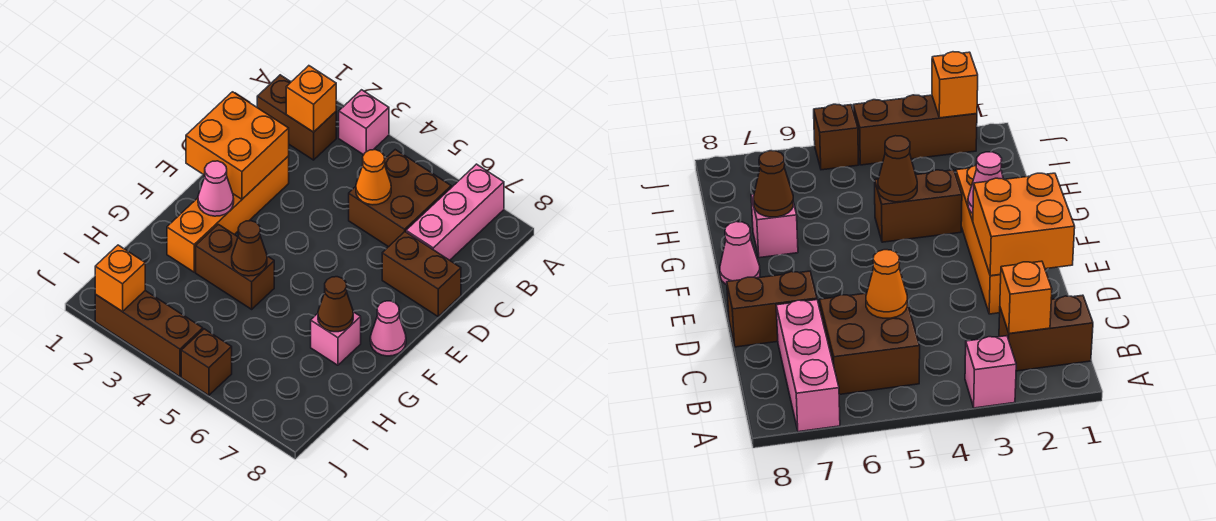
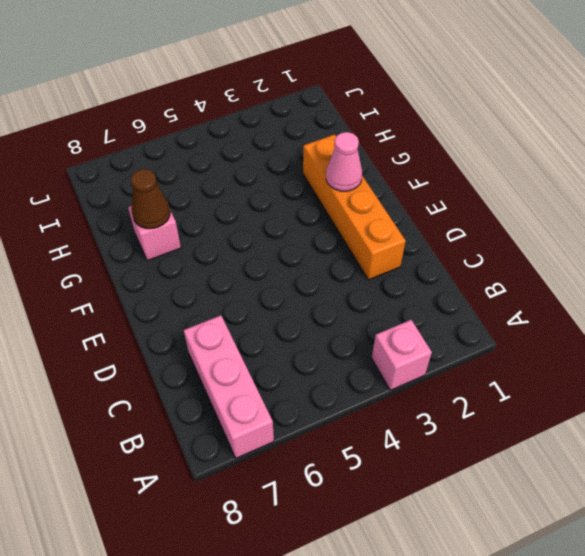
none -> brown brick B1:B2 level 1
none -> brown brick B5:C6 level 1
none -> brown brick D7:D8 level 1

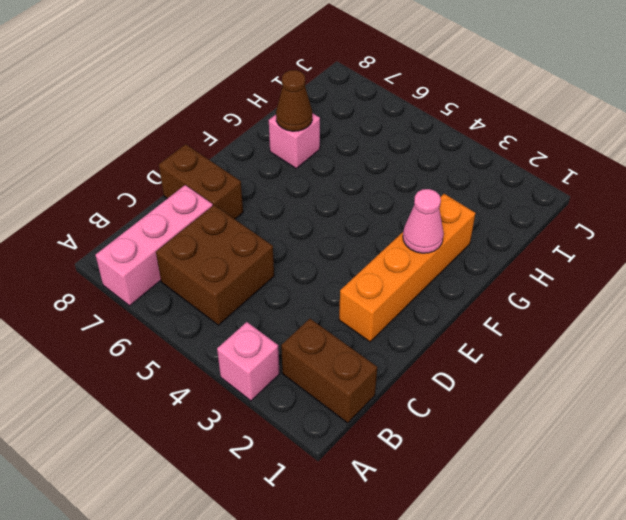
none -> pink cone F8 level 1
none -> brown brick G3:G4 level 1
none -> brown brick J2:J4 level 1

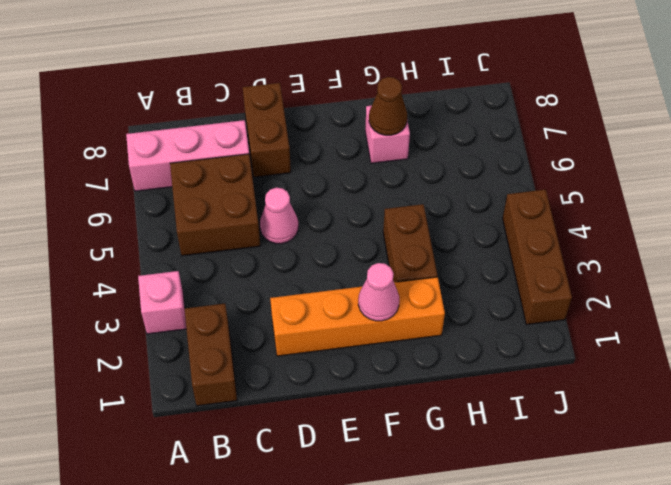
pink cone D5 level 1 -> pink cone F8 level 1
none -> brown brick J5 level 1
none -> orange brick B2 level 2
none -> orange cone C5 level 2

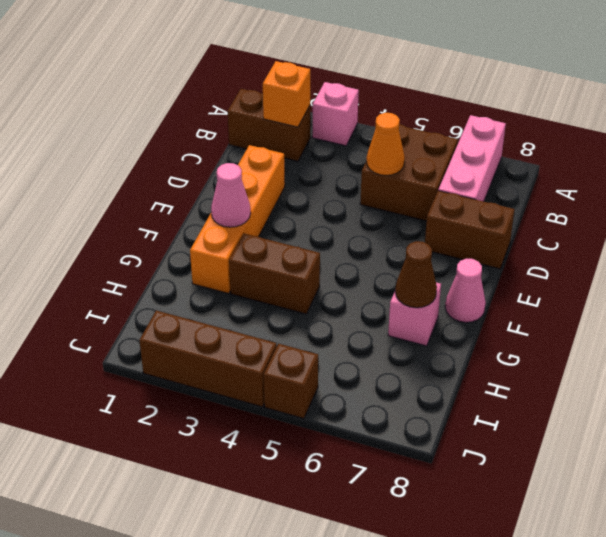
none -> orange brick D1:E2 level 2
none -> brown cone G4 level 2
none -> orange brick J2 level 2

